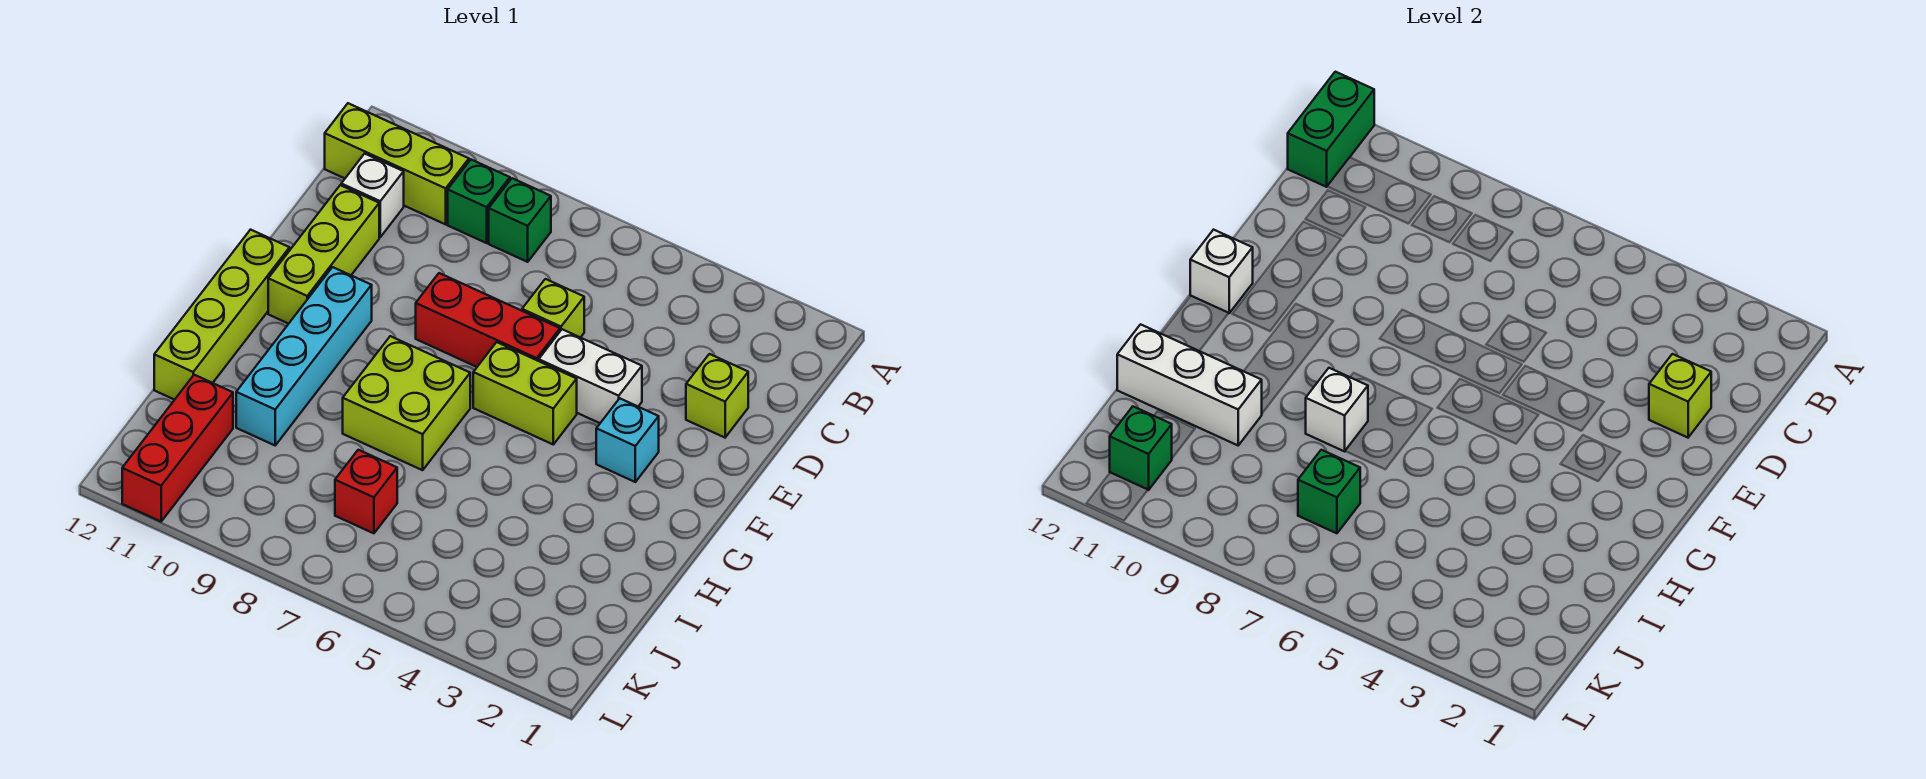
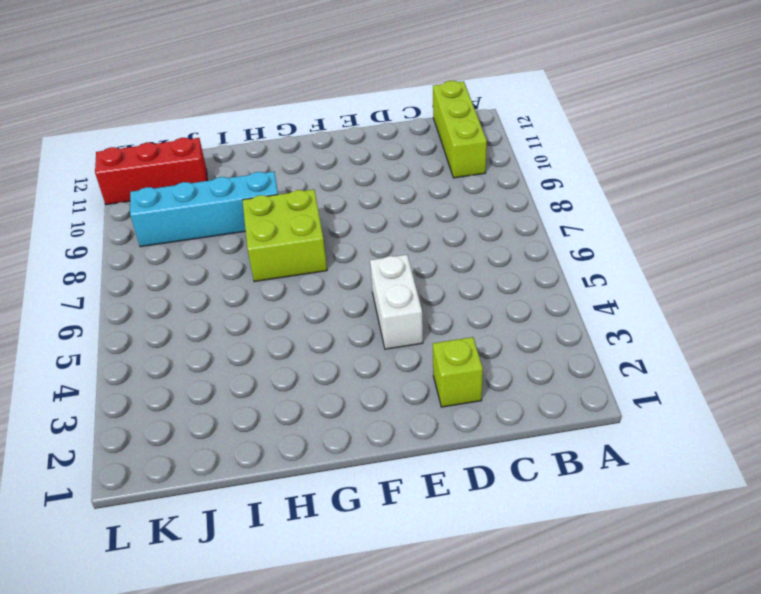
cyan brick H9:K9 level 1 -> cyan brick F10:I10 level 1
none -> green brick B8 level 1
none -> green brick B9 level 1
none -> white brick C11 level 1

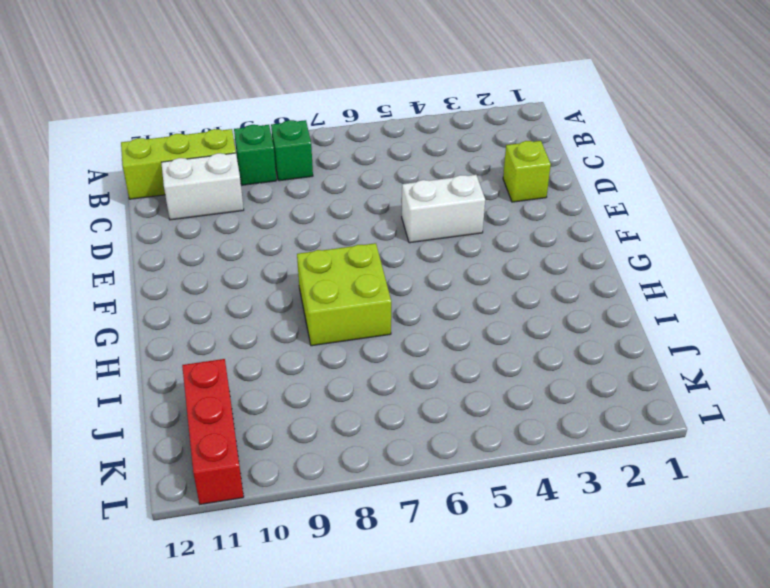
white brick C10:C11 level 1 -> white brick C11 level 1
none -> lime brick D6 level 1
none -> lime brick D11:F11 level 1
none -> red brick E6:E8 level 1

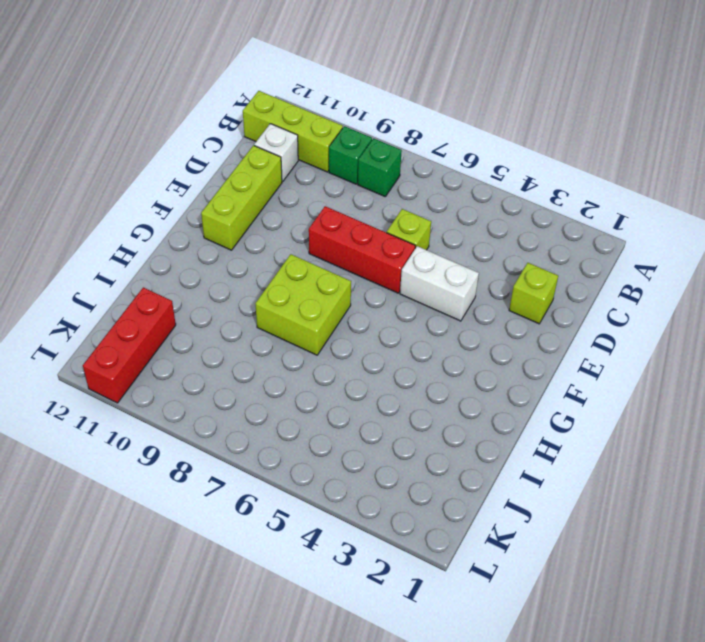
none -> cyan brick F3 level 1
none -> lime brick F5:F6 level 1
none -> cyan brick F10:I10 level 1

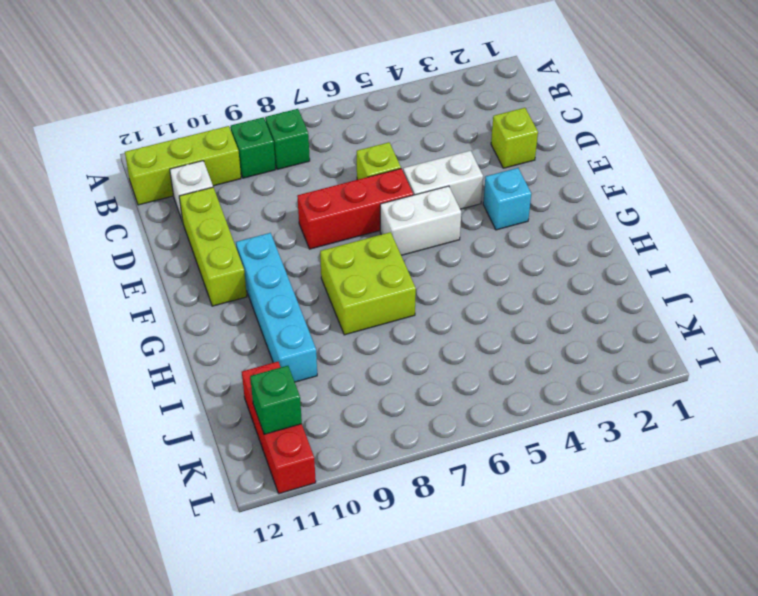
white brick F5:F6 level 1 -> lime brick F5:F6 level 1
none -> lime brick F12:I12 level 1
none -> red brick J7 level 1
none -> green brick A12:B12 level 2

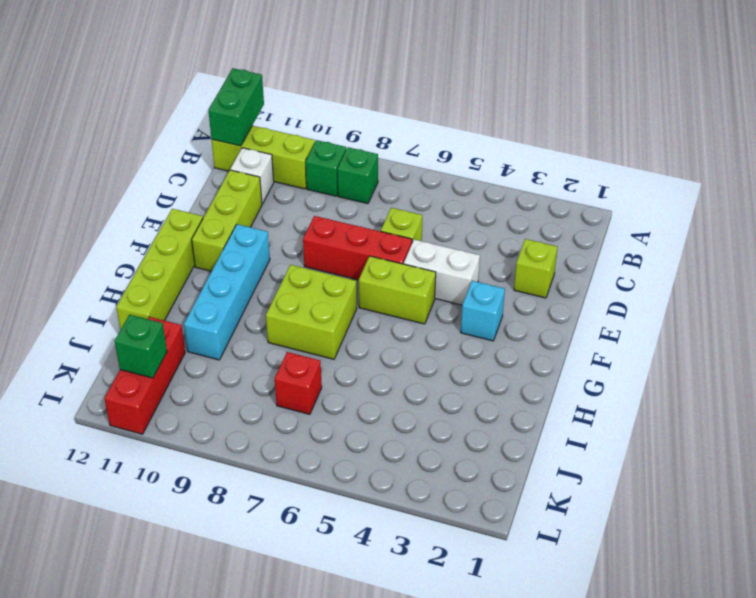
none -> lime brick D2 level 2
none -> white brick F12 level 2
none -> white brick H8 level 2

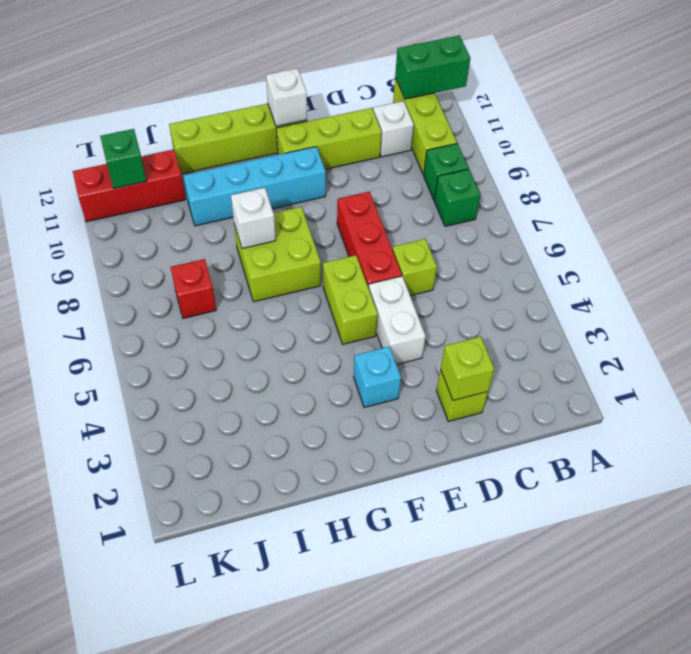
none -> white brick I10:I12 level 2
none -> green brick J7 level 2

